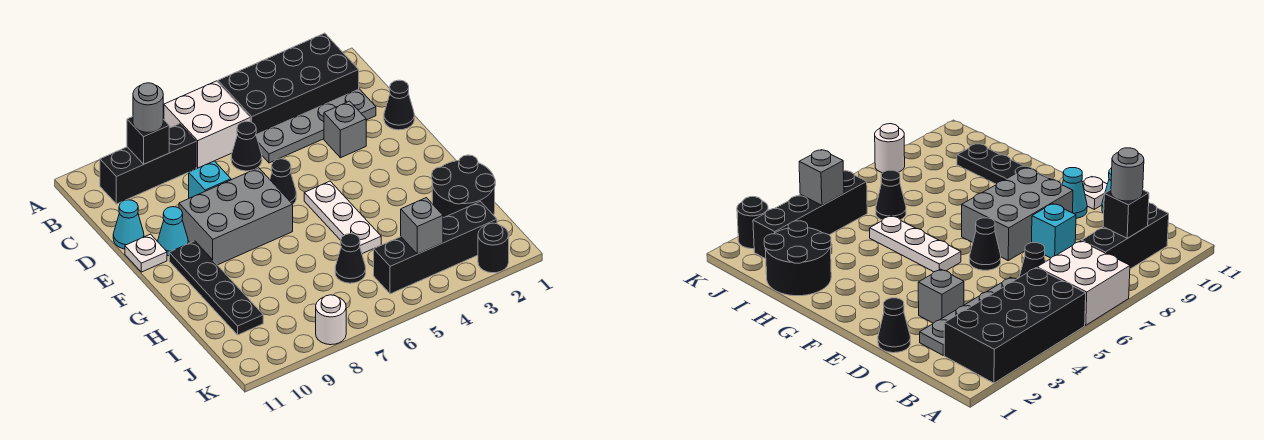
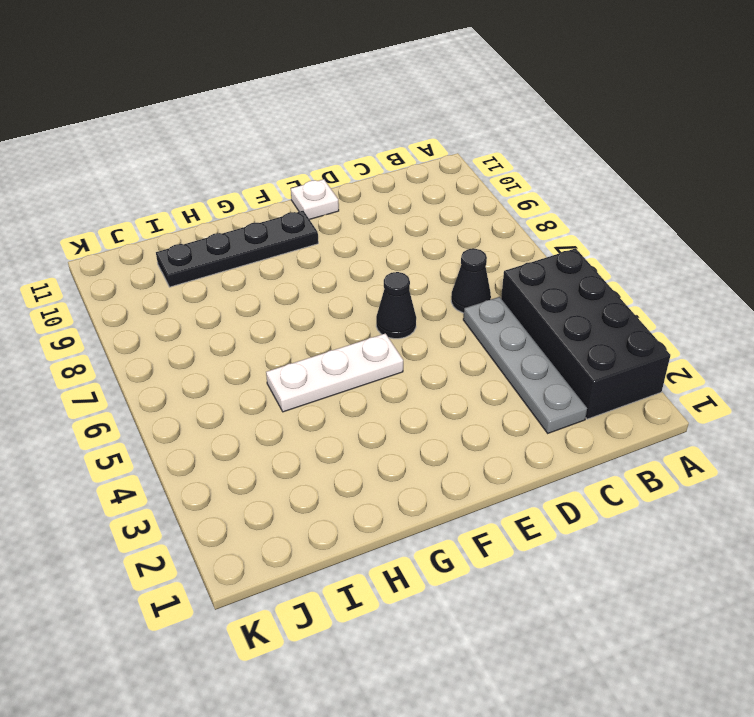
none -> white brick A6:B7 level 1
none -> black brick B8:B10 level 1
none -> black cone D1 level 1

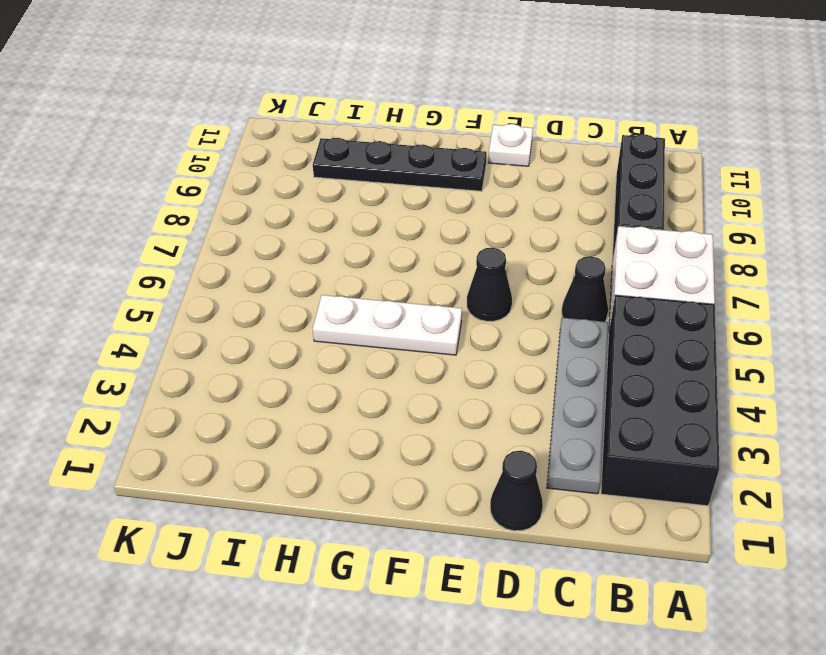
none -> grey brick D3 level 1
none -> cyan brick D8 level 1
none -> cyan cone D11 level 1

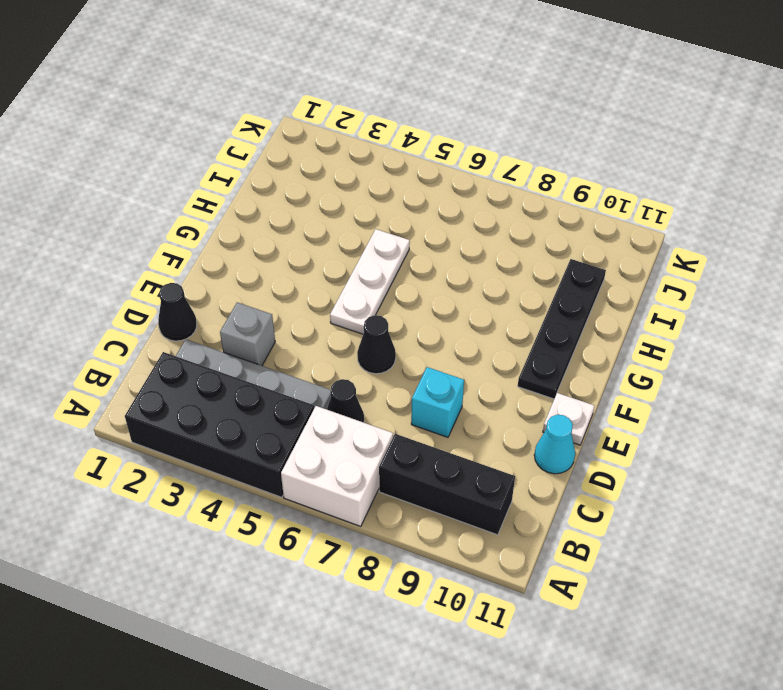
none -> grey brick E7:F9 level 1
none -> cyan cone E10 level 1
none -> black round brick H1:I2 level 1

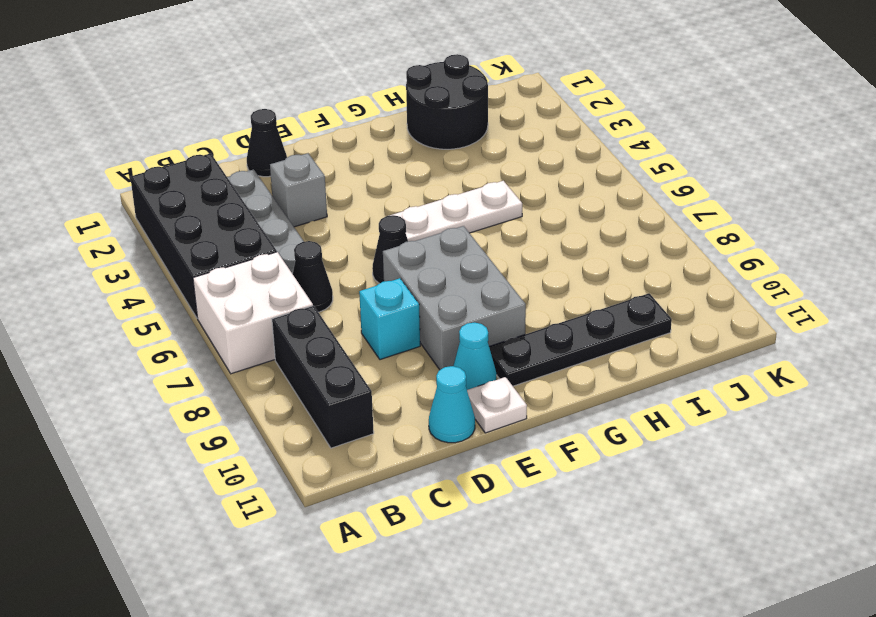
none -> black cone I6 level 1
none -> black brick J2:J5 level 1
none -> black round brick K2 level 1

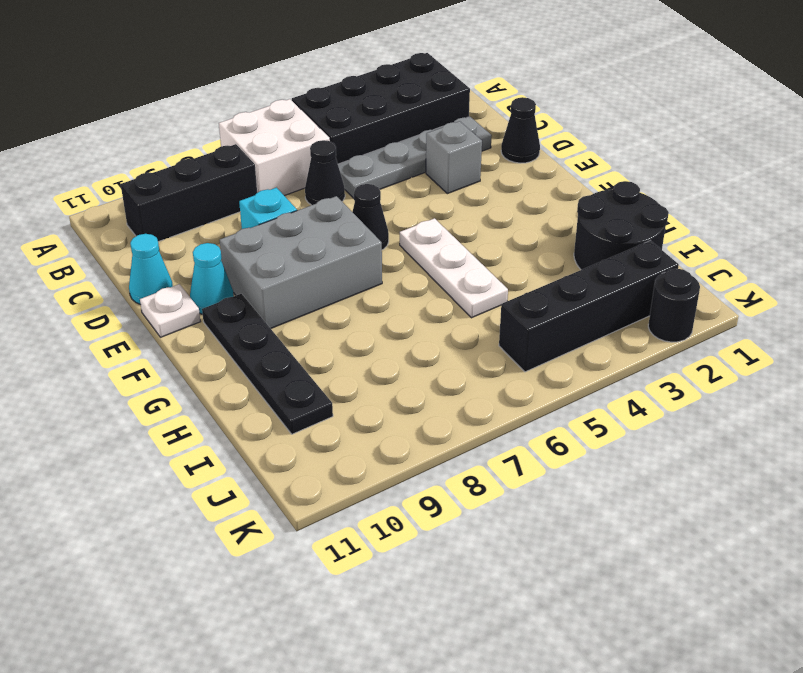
none -> black cone I6 level 1
none -> white round brick K8 level 1
none -> black brick B9 level 2

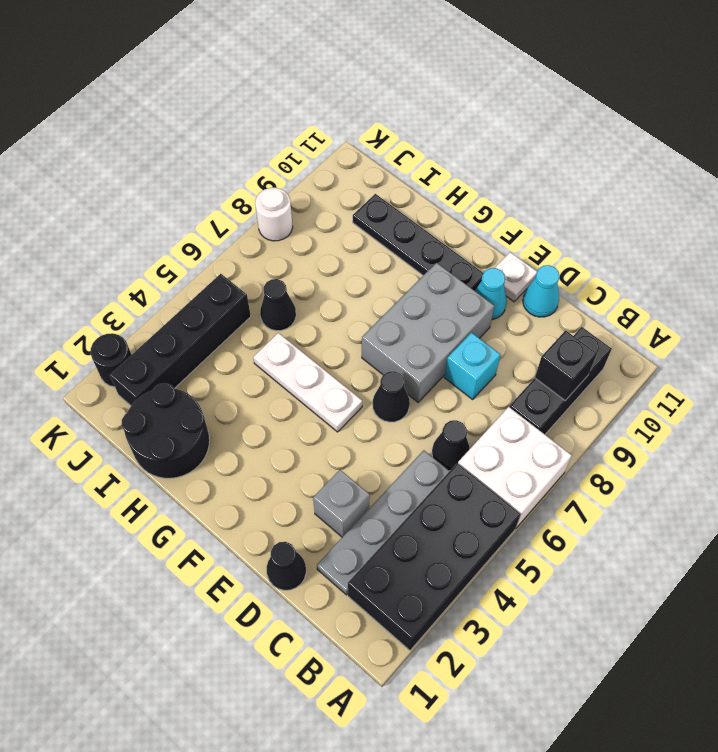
none -> grey brick J4 level 2
none -> grey round brick B9 level 3

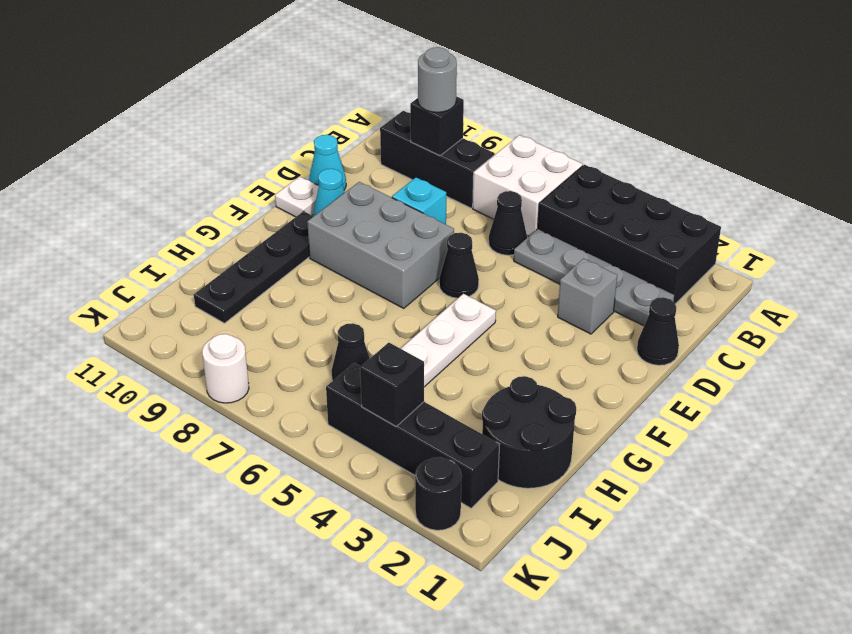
black brick J4 level 2 -> grey brick J4 level 2

